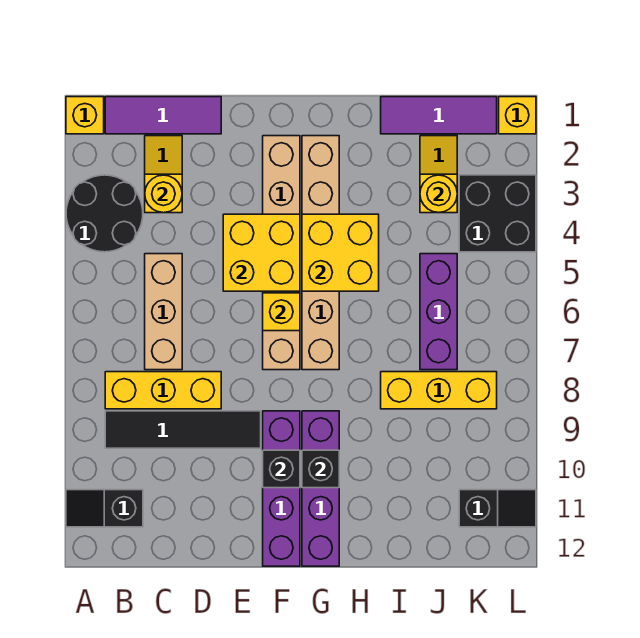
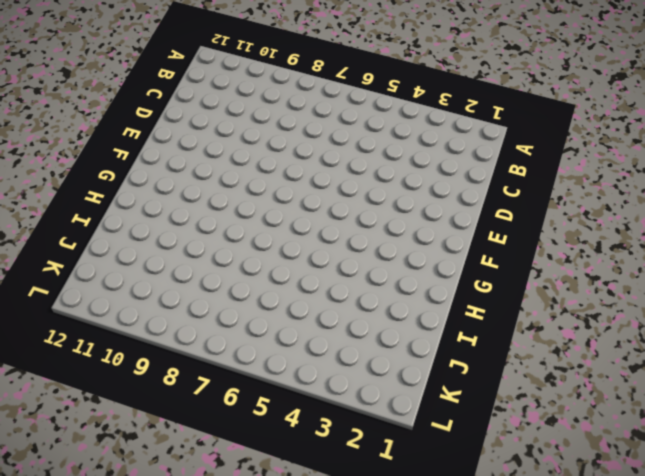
none -> yellow brick A1 level 1
none -> black round brick A3:B4 level 1
none -> black slope A11:B11 level 1 top B

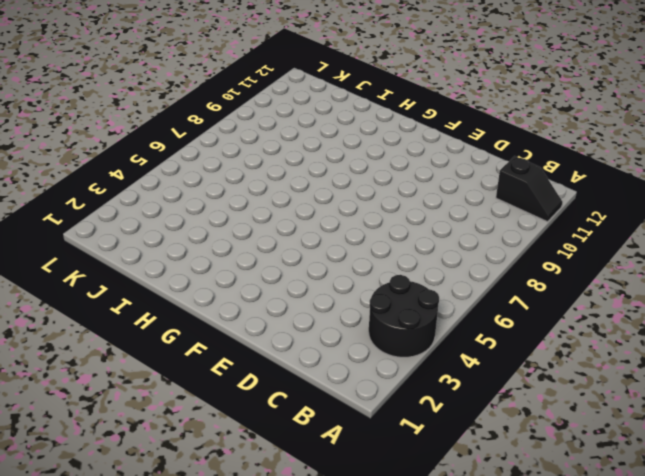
none -> yellow brick A1 level 1
none -> purple tile B1:D1 level 1
none -> yellow brick B8:D8 level 1

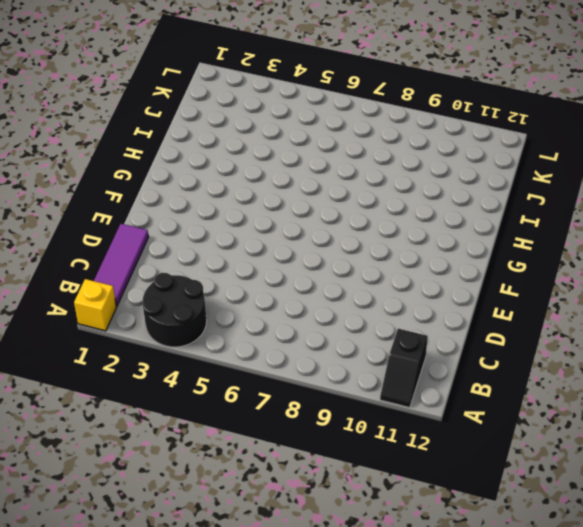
none -> yellow brick B8:D8 level 1
none -> black tile B9:E9 level 1
none -> yellow slope C2:C3 level 1 top 3

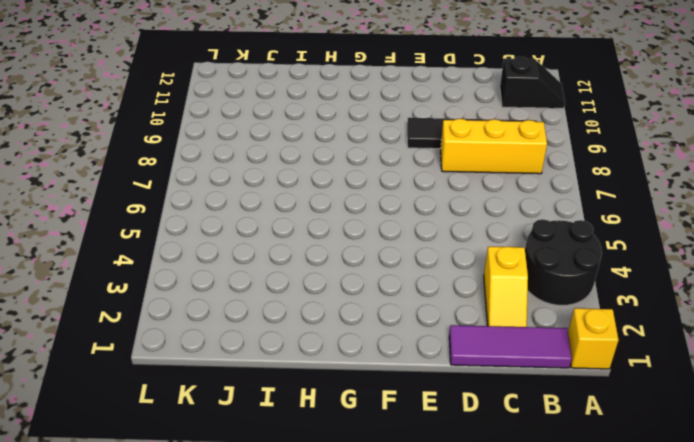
none -> tan brick C5:C7 level 1
none -> tan brick F2:F7 level 1
none -> purple brick F9:F12 level 1

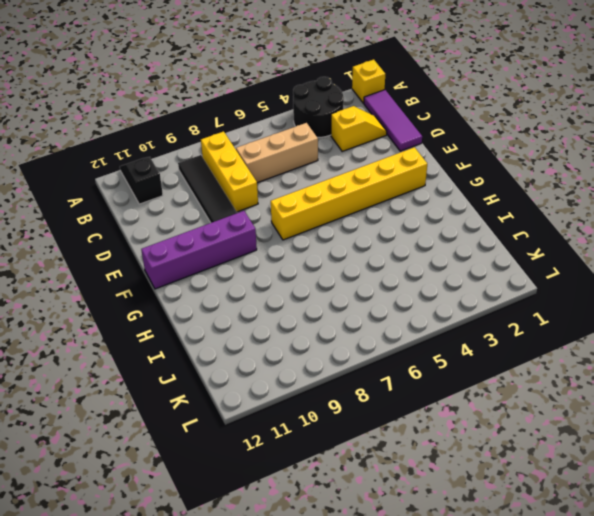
yellow brick F2:F7 level 1 -> tan brick F2:F7 level 1
none -> tan brick G2:G7 level 1
none -> purple brick G9:G12 level 1
none -> purple tile I1:K1 level 1

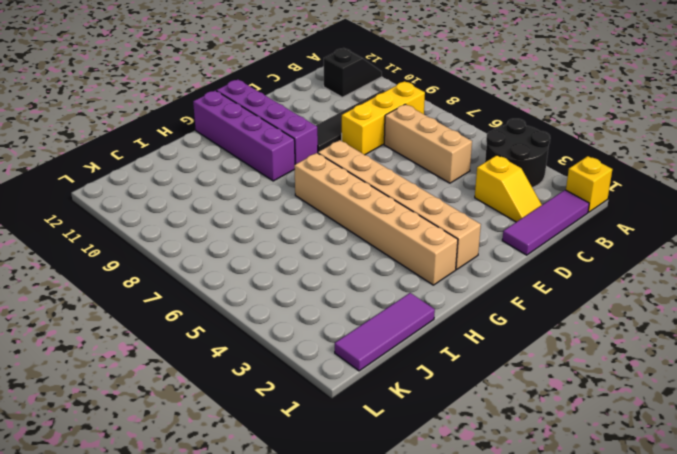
none -> yellow brick I8:K8 level 1
none -> yellow slope J2:J3 level 1 top 3
none -> purple brick J5:J7 level 1

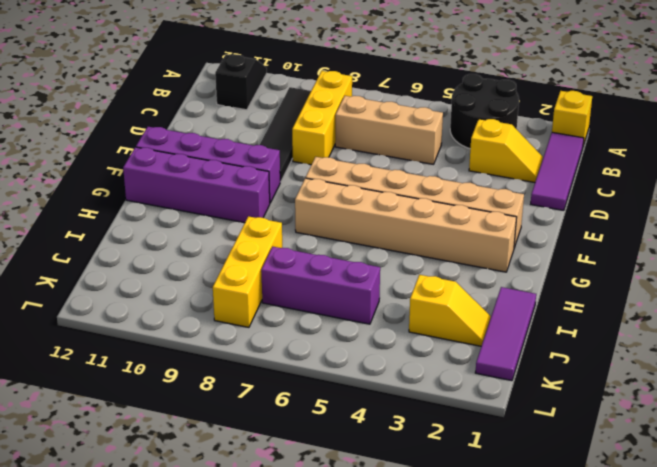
none -> black brick K3:L4 level 1
none -> black slope K11:L11 level 1 top K
none -> yellow brick L1 level 1

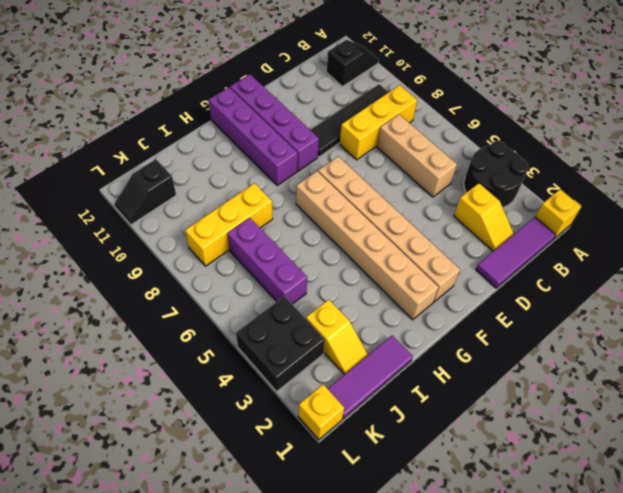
none -> yellow round brick C3 level 2
none -> yellow brick E4:F5 level 2
none -> yellow brick F6 level 2

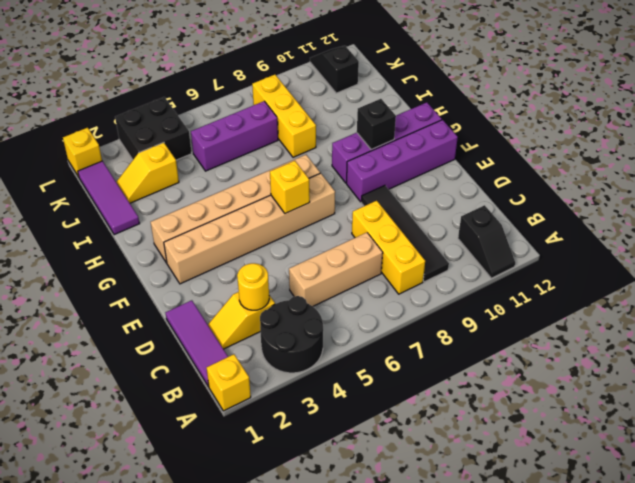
none -> yellow brick E4:F5 level 2
none -> black brick F10 level 2
none -> yellow brick G4:H5 level 2

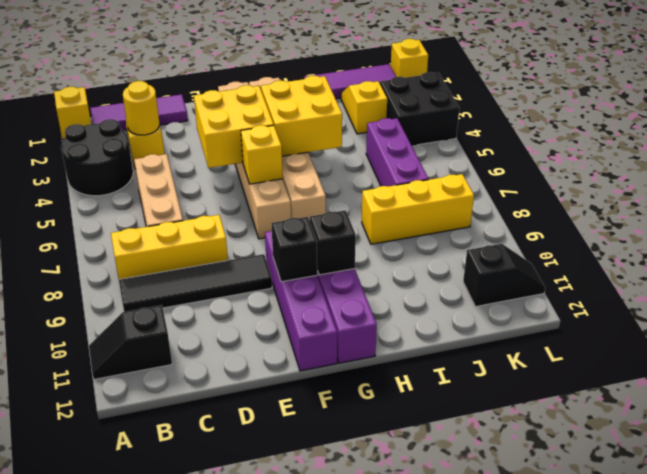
none -> yellow round brick J3 level 2

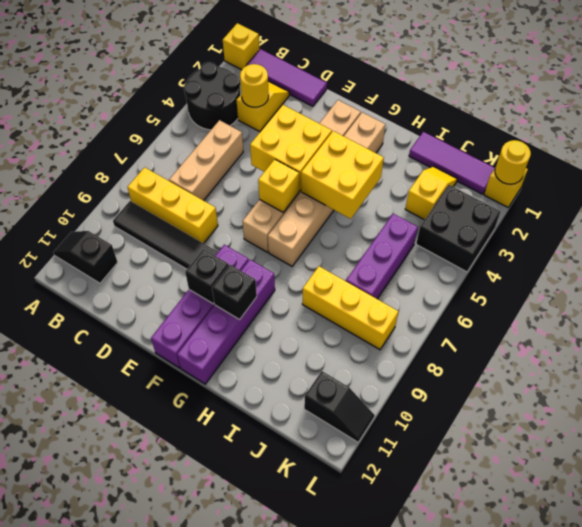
yellow round brick L1 level 2 -> yellow round brick J3 level 2

